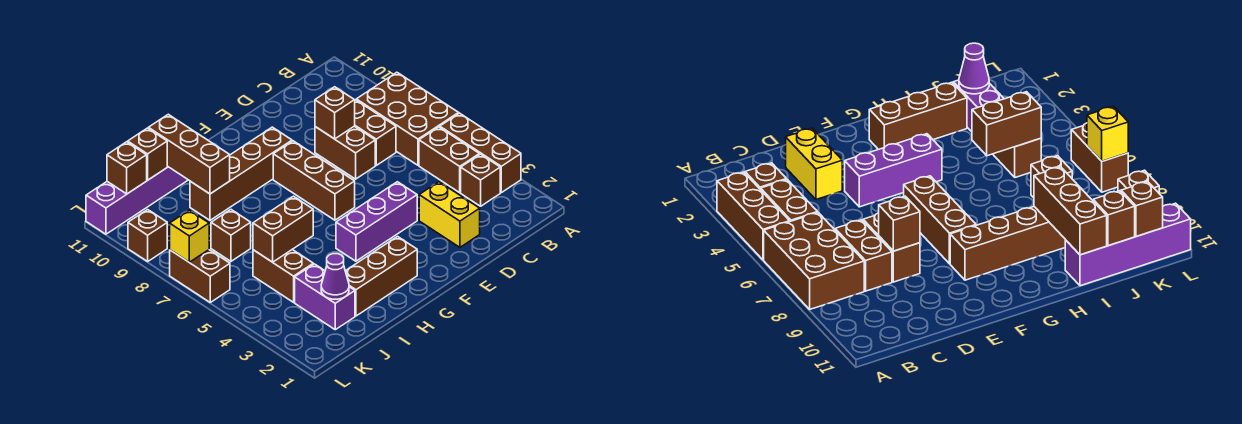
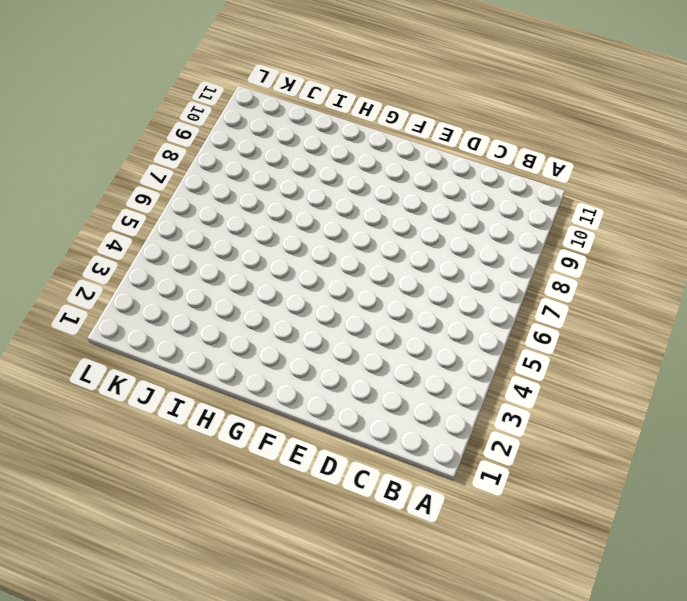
none -> brown brick A3:A5 level 1
none -> brown brick A6:B8 level 1
none -> brown brick B3 level 1

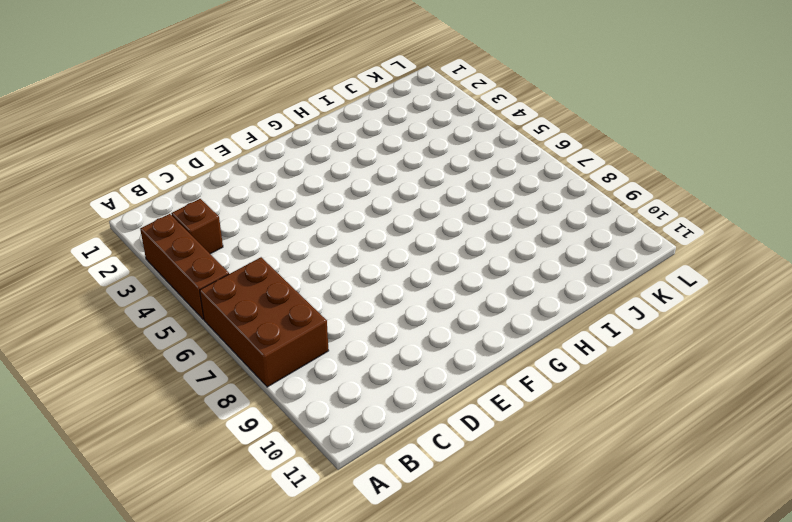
none -> brown brick B4:B5 level 1
none -> brown brick C7:C8 level 1
none -> yellow brick D2:D3 level 1

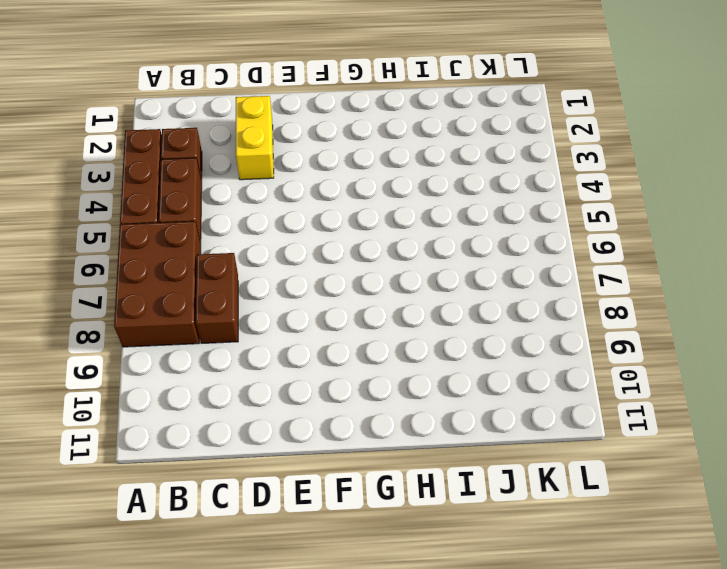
none -> brown brick D7:D8 level 1
none -> purple brick E4:G4 level 1
none -> brown brick F6:F8 level 1

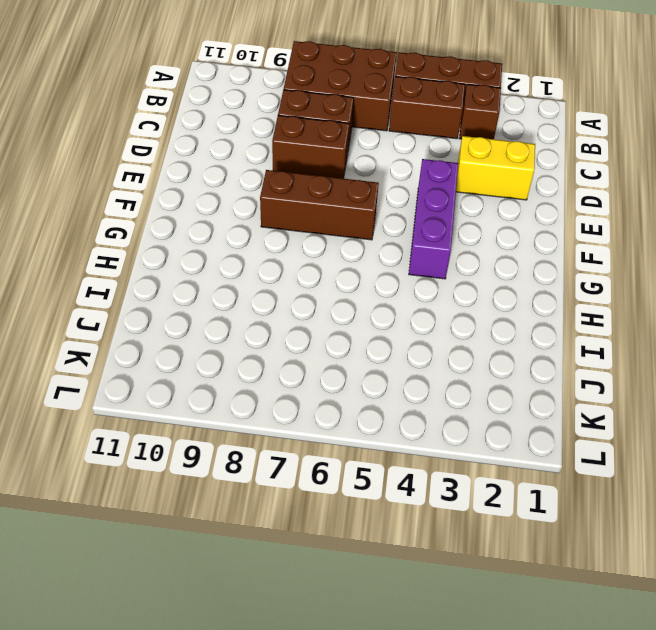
none -> brown brick F9:I9 level 1
none -> brown brick G2:I2 level 1
none -> purple brick I11:L11 level 1

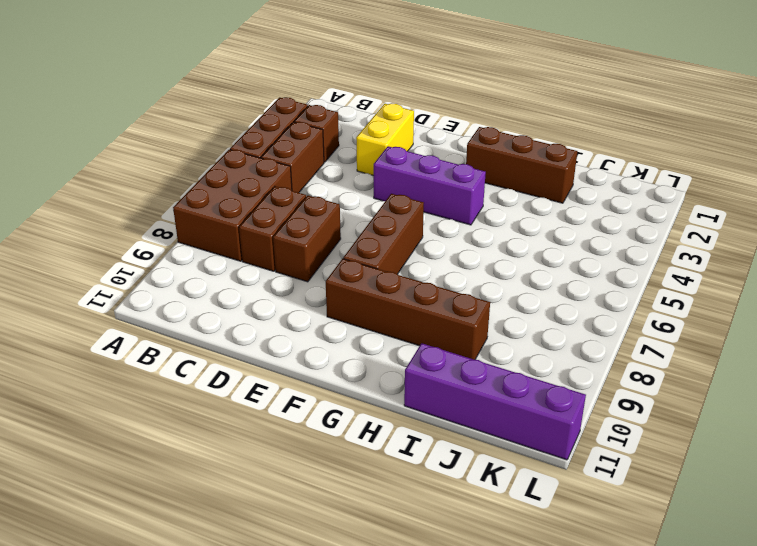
none -> purple brick J2:J3 level 1
none -> brown brick J4:J5 level 1
none -> brown brick J7 level 1

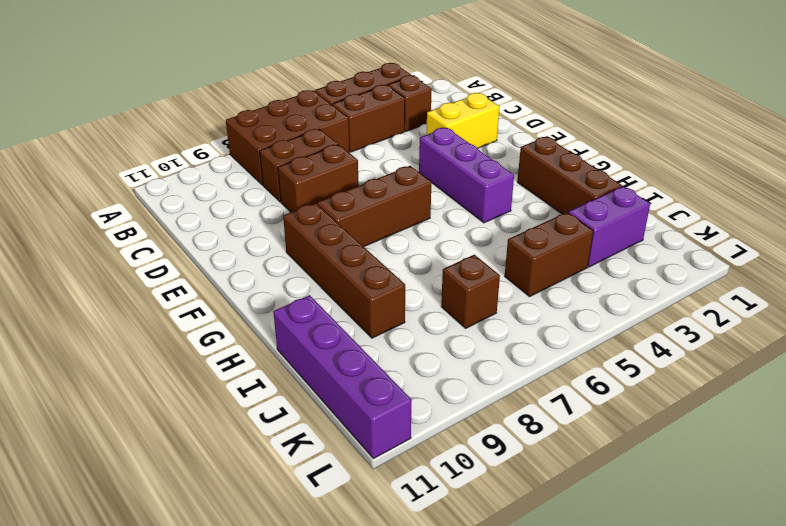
none -> brown brick L6:L7 level 1
none -> brown brick L9 level 1
none -> brown brick D8 level 2

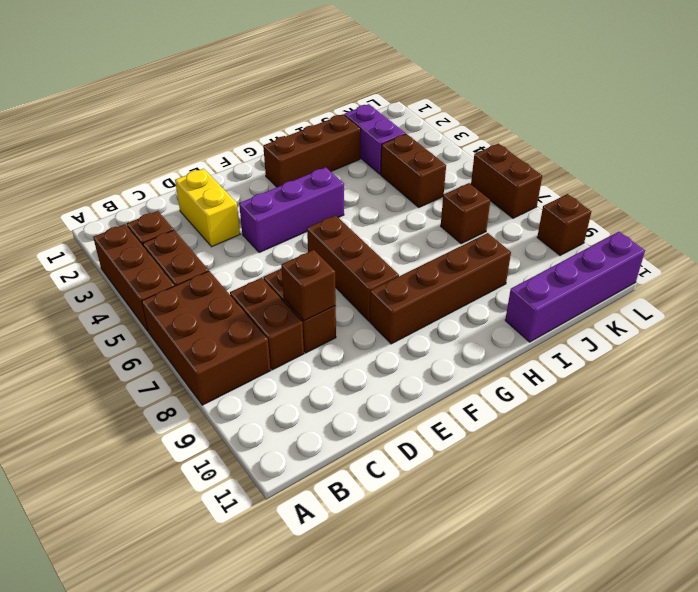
none -> brown brick I5:J5 level 2
none -> brown brick I9:I11 level 2
none -> purple cone J2 level 2

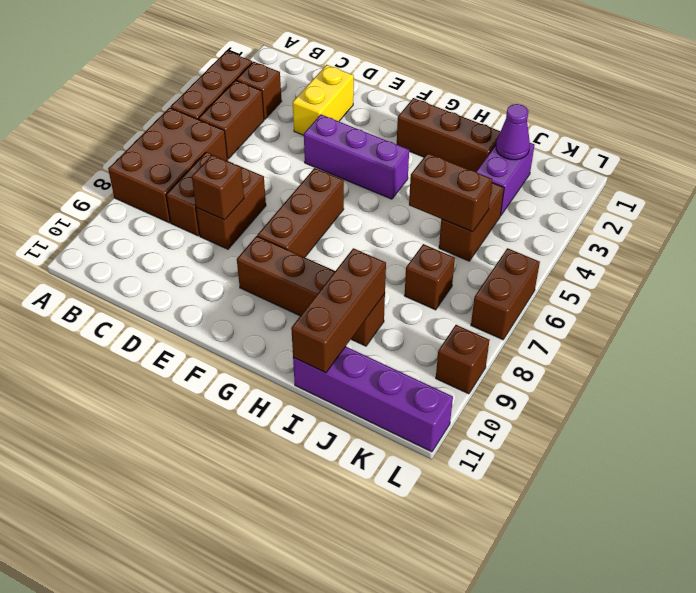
none -> brown brick J11 level 2
none -> brown brick K11 level 2
none -> yellow brick L7 level 2

